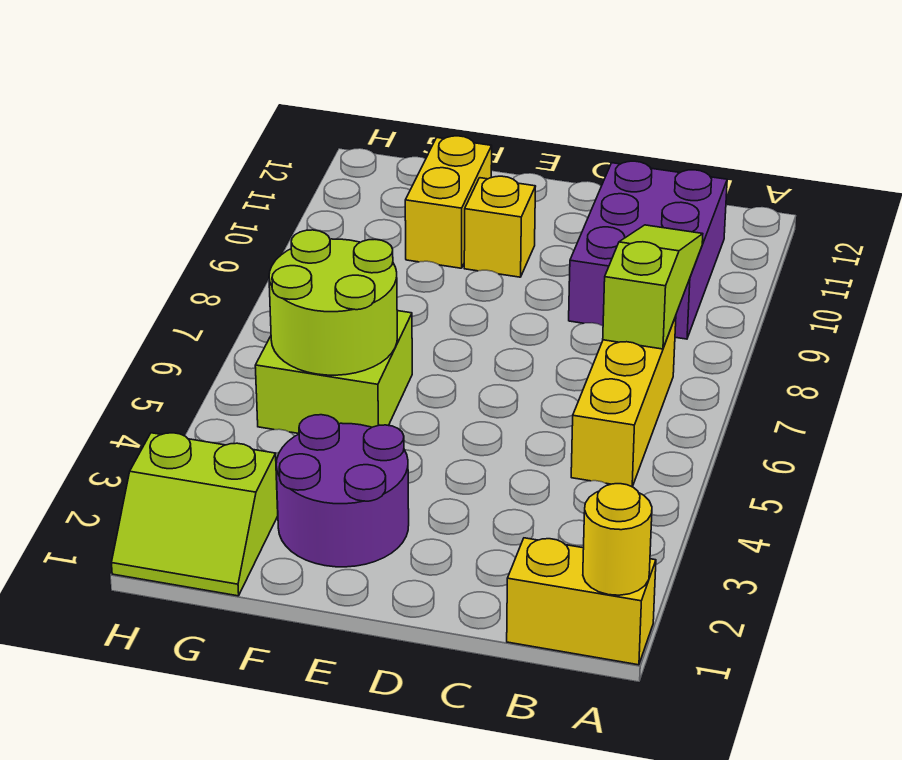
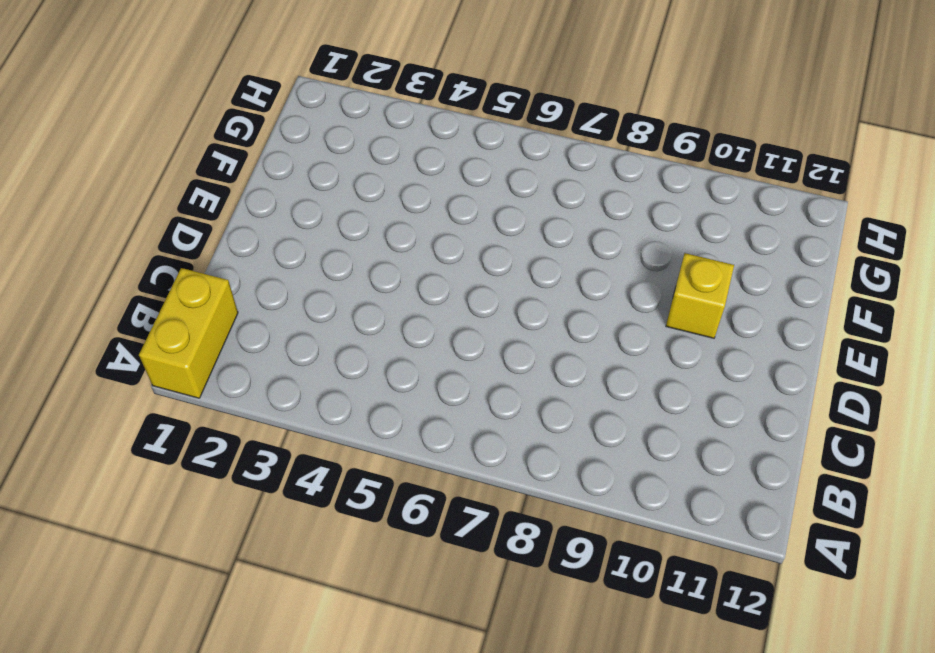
none -> yellow brick B5:B7 level 1
none -> purple brick B9:C11 level 1

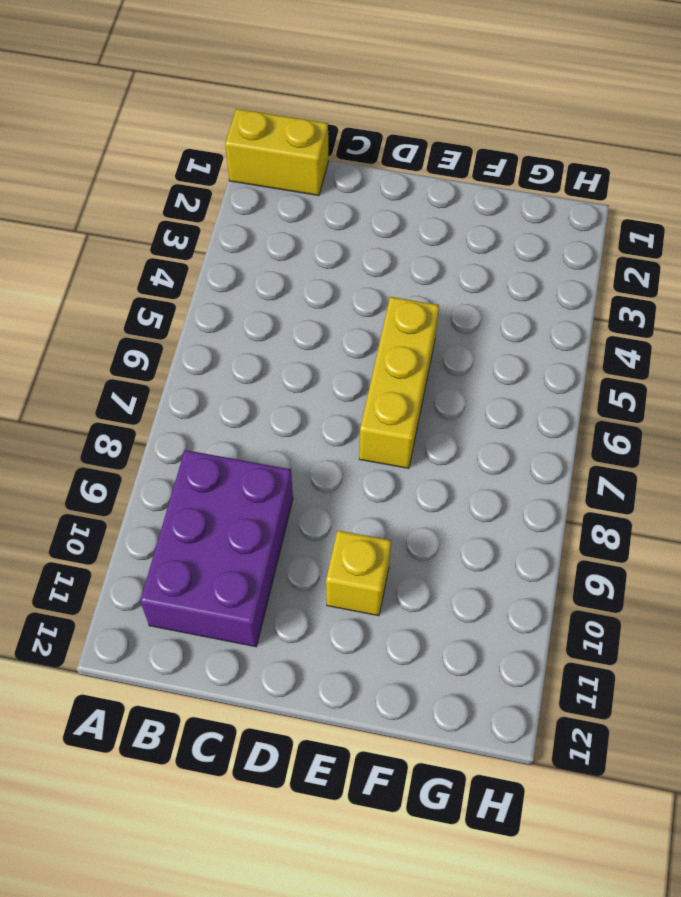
yellow brick E5:E7 level 1 -> yellow brick B5:B7 level 1
none -> purple round brick E2:F3 level 1
none -> lime brick F5:G6 level 1

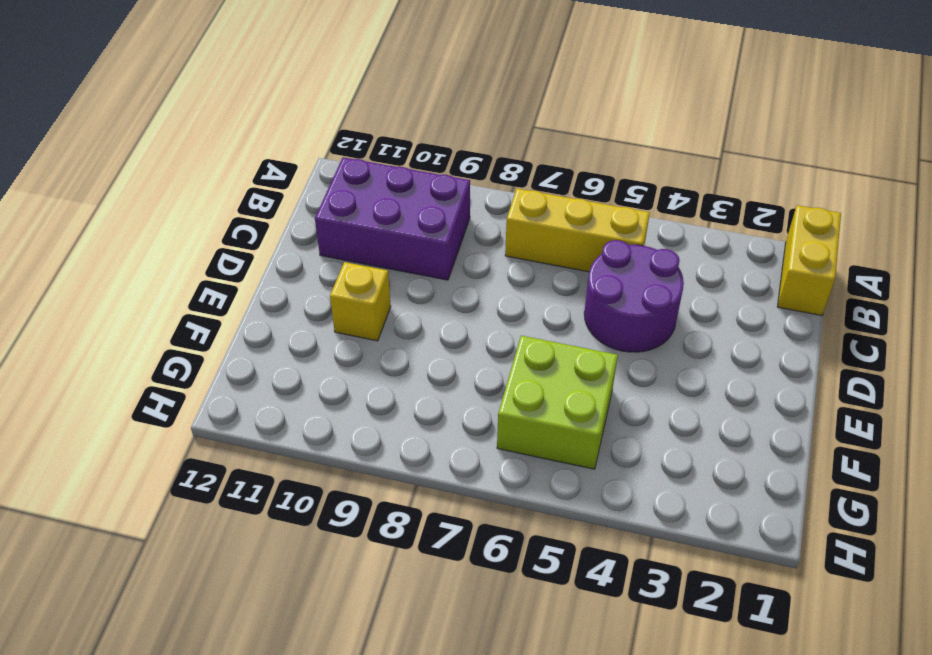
purple round brick C4:D5 level 1 -> purple round brick E2:F3 level 1
none -> yellow brick F10:F11 level 1
none -> lime slope G1:H2 level 1 top 2

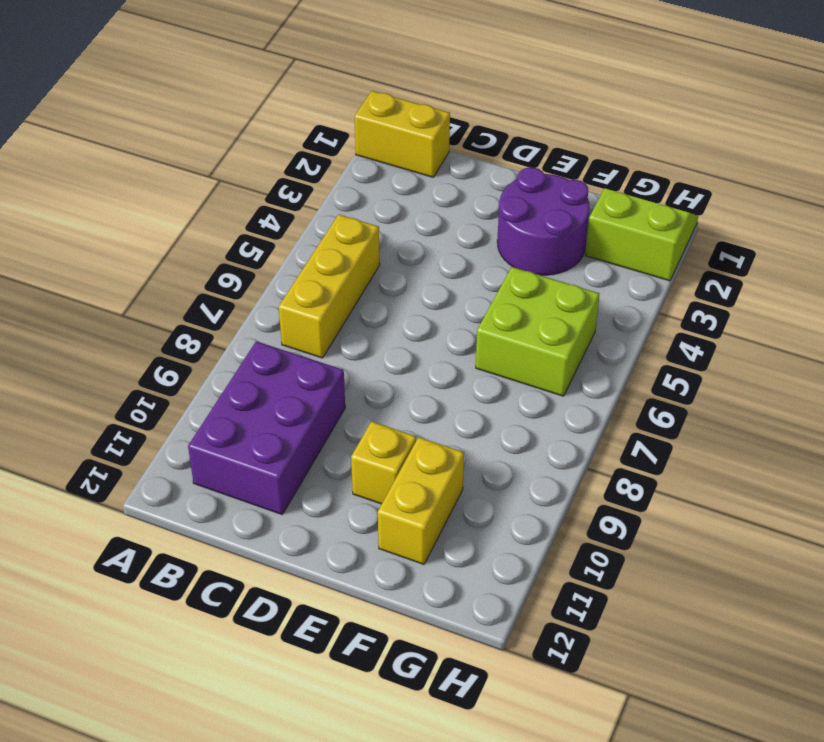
none -> yellow round brick A1 level 2
none -> lime slope B7:B9 level 2 top 7

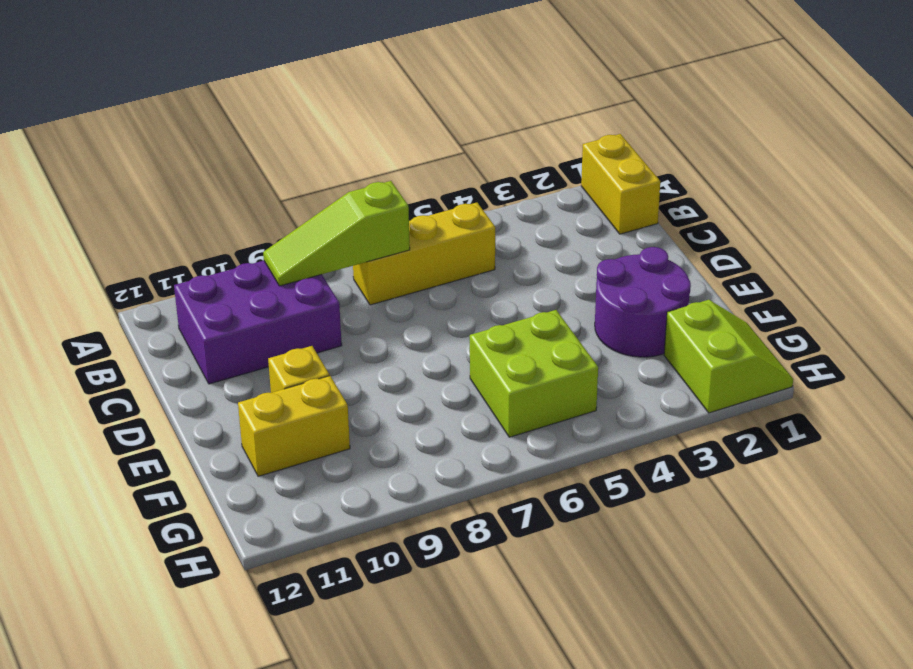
none -> yellow round brick A1 level 2
none -> lime round brick F5:G6 level 2

